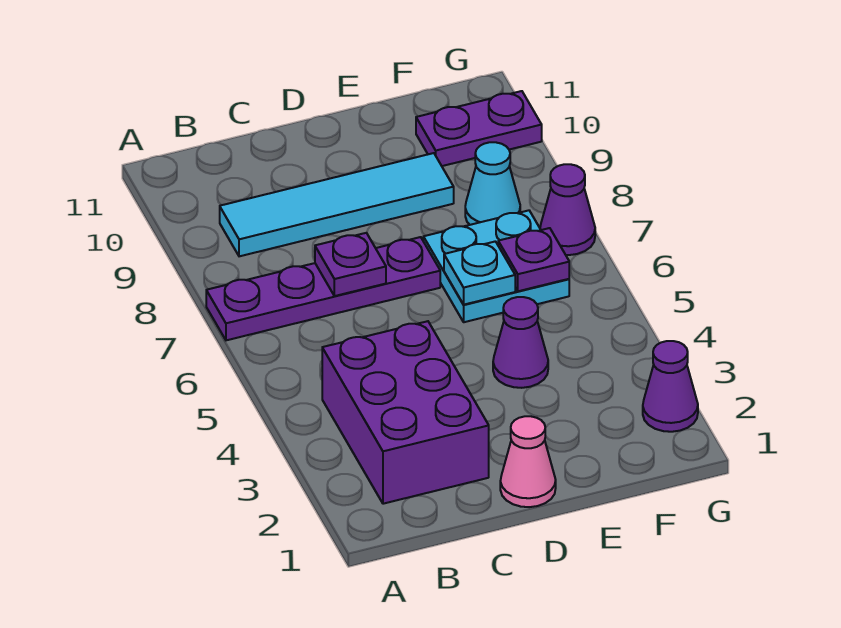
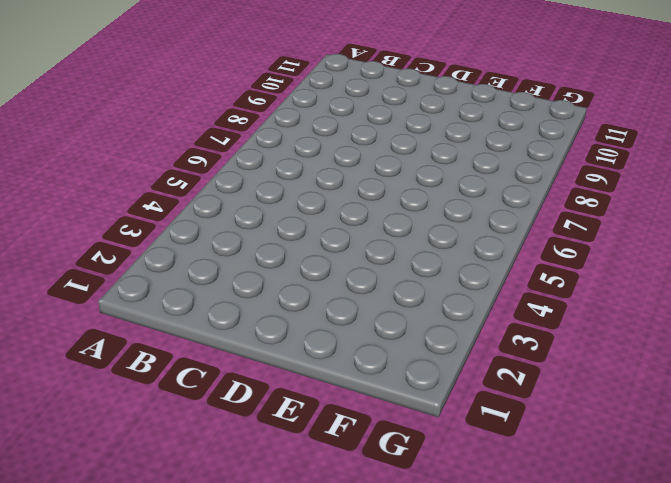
none -> purple plate A7:D7 level 1
none -> purple brick B2:C4 level 1
none -> cyan tile B9:E9 level 1

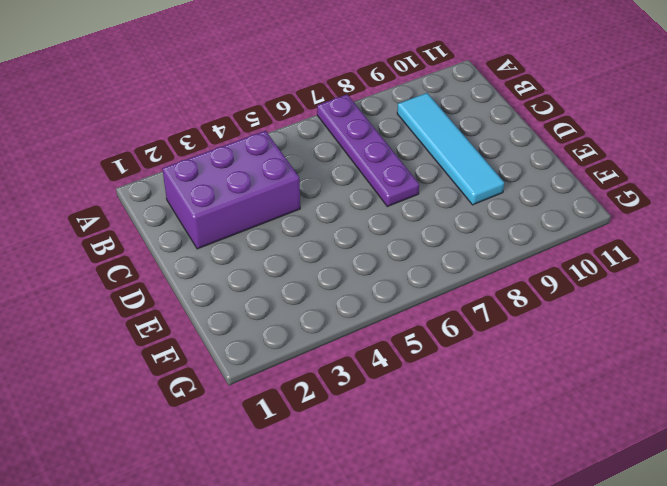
none -> pink cone D1 level 1
none -> purple cone E4 level 1
none -> cyan plate E6:F7 level 1

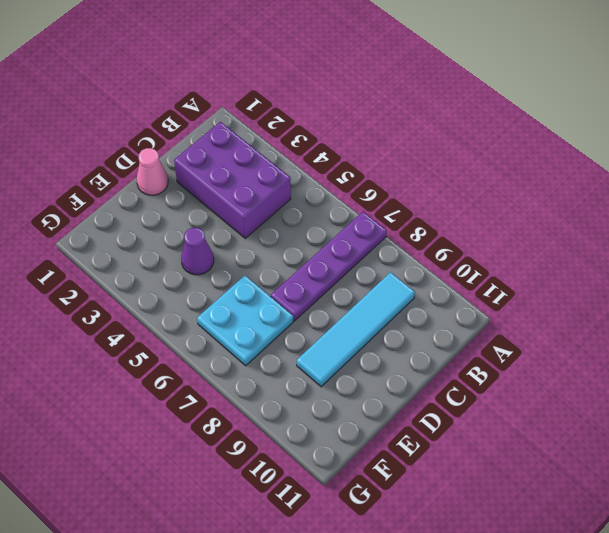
none -> cyan cone F8 level 1
none -> purple plate F10:G10 level 1
none -> purple cone G2 level 1

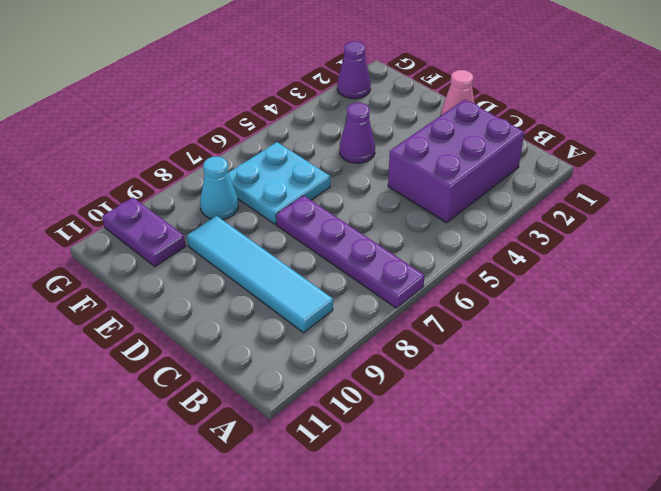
none -> purple cone G7 level 1
none -> purple plate C7 level 2
none -> cyan plate E6 level 2

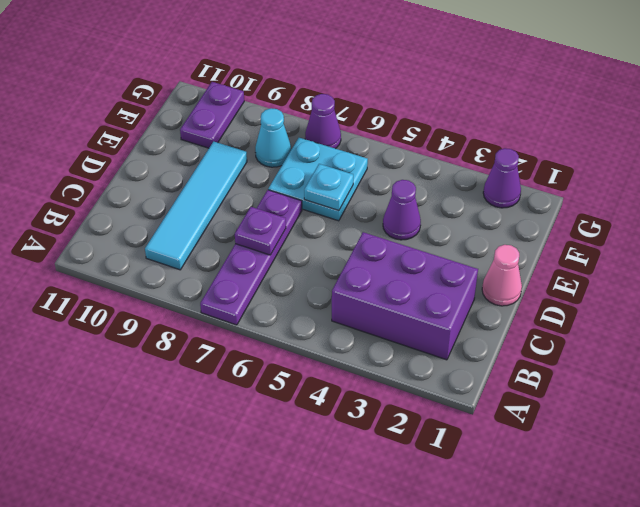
none -> purple plate F6 level 2

